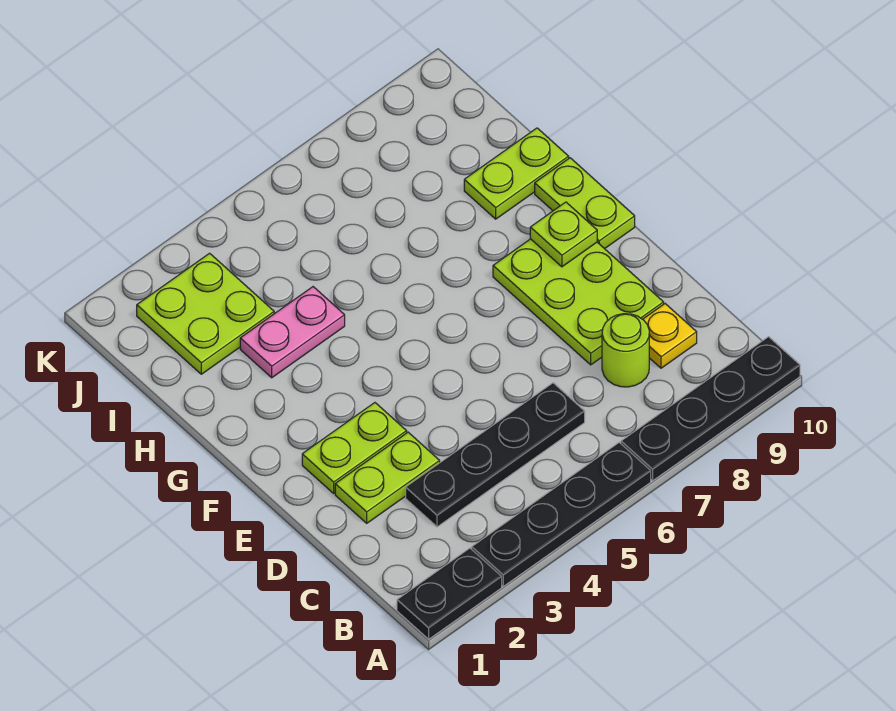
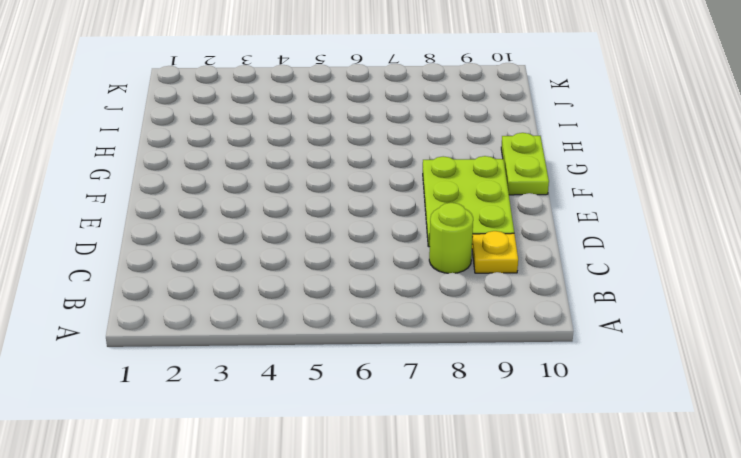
none -> black plate A1:A2 level 1
none -> black plate A3:A6 level 1
none -> black plate A7:A10 level 1

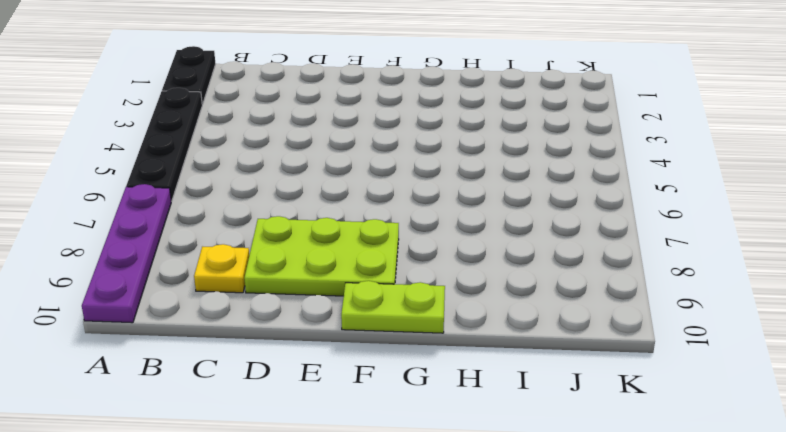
purple plate A7:A10 level 1 -> black plate A7:A10 level 1
none -> black plate C3:C6 level 1
none -> lime round brick C8 level 1
none -> lime plate D2:D3 level 1

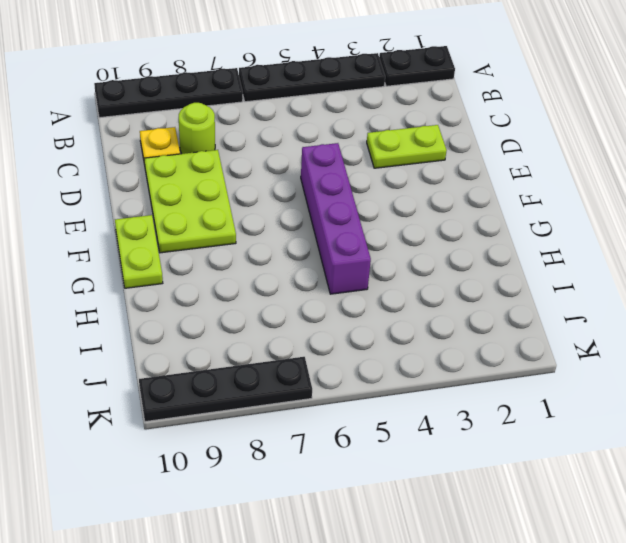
purple brick E5:H5 level 1 -> none
black plate K7:K10 level 1 -> black plate C3:C6 level 1
none -> lime plate E2:E3 level 1
none -> pink plate H3:H4 level 1
none -> lime plate H9:H10 level 1

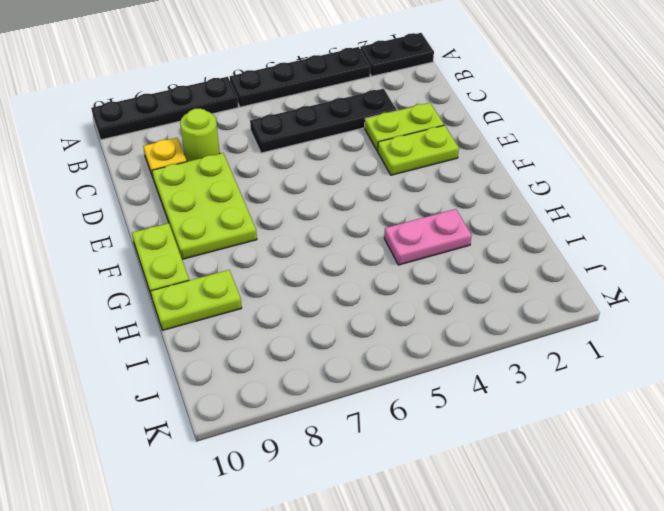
none -> lime plate I2:J3 level 1
none -> lime plate F9 level 2

